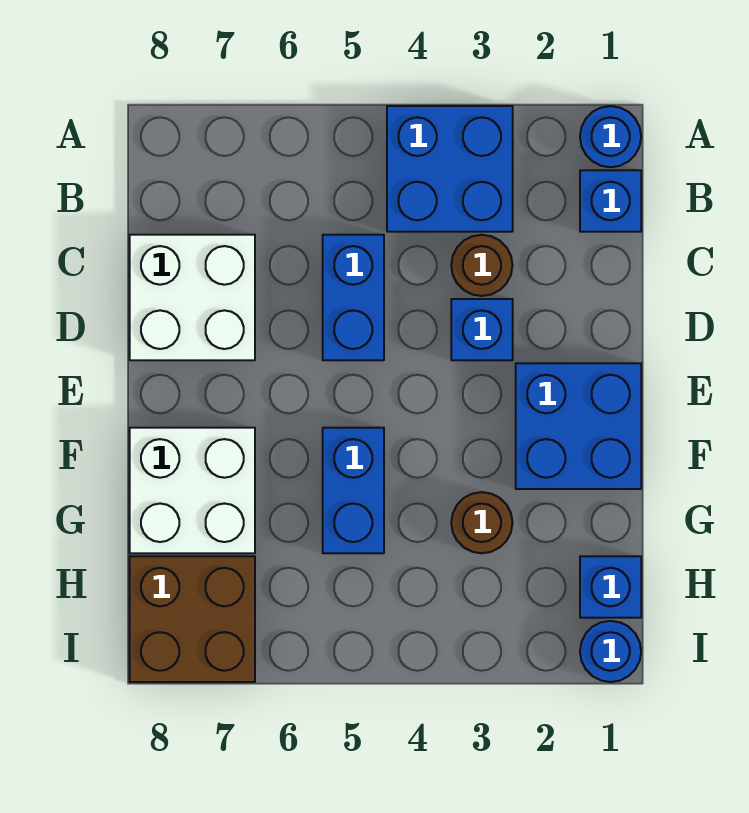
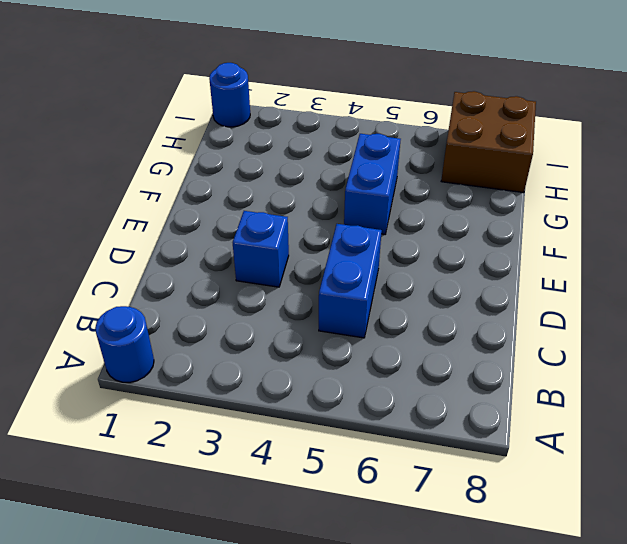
none -> blue brick A3:B4 level 1
none -> blue brick B1 level 1
none -> brown round brick C3 level 1

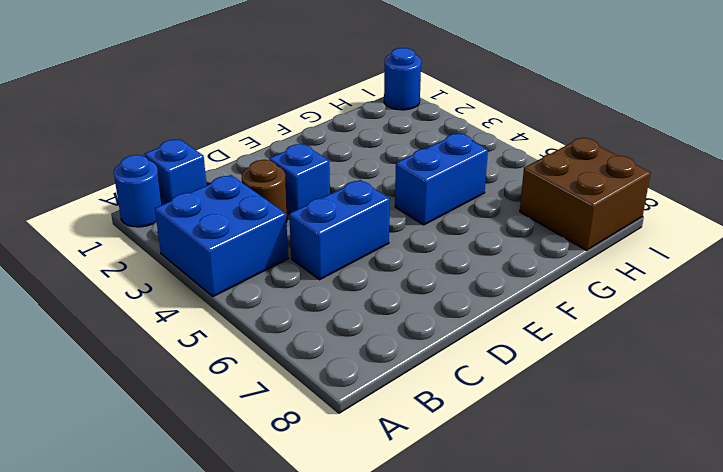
none -> white brick C7:D8 level 1
none -> blue brick E1:F2 level 1
none -> white brick F7:G8 level 1

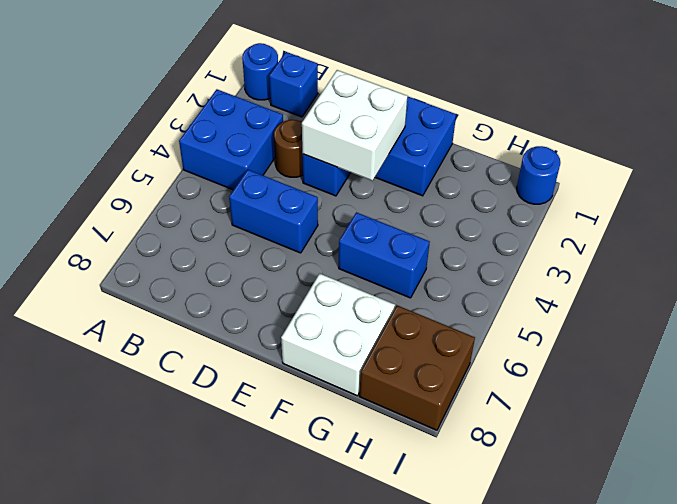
white brick D2:E3 level 2 -> white brick C7:D8 level 1
none -> brown round brick G3 level 1
none -> blue brick H1 level 1

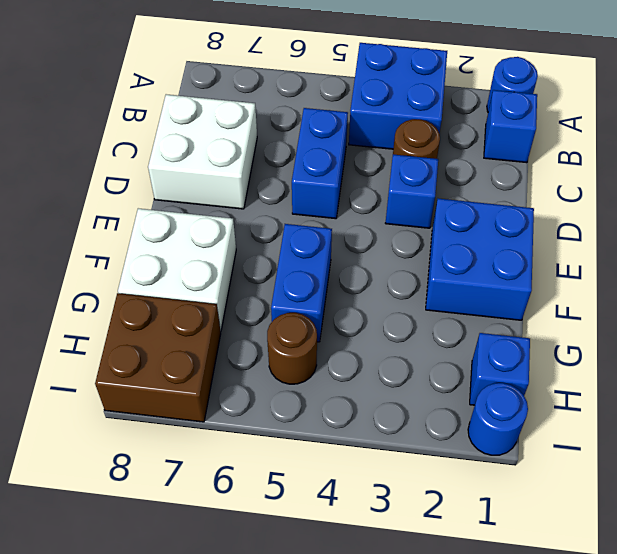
brown round brick H5 level 1 -> brown round brick G3 level 1

